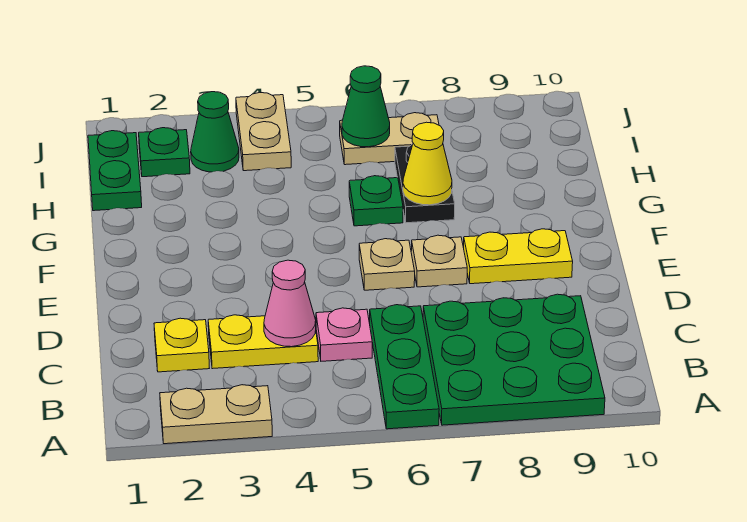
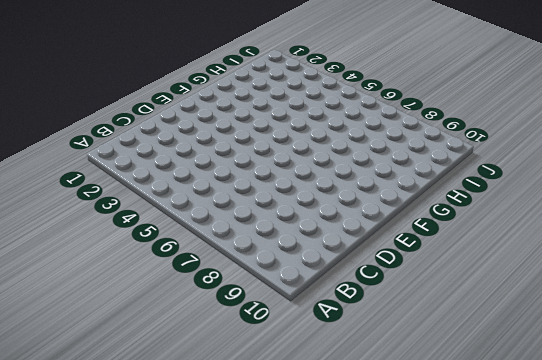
none -> tan plate A2:A3 level 1
none -> green plate A6:C6 level 1
none -> green plate A7:C9 level 1

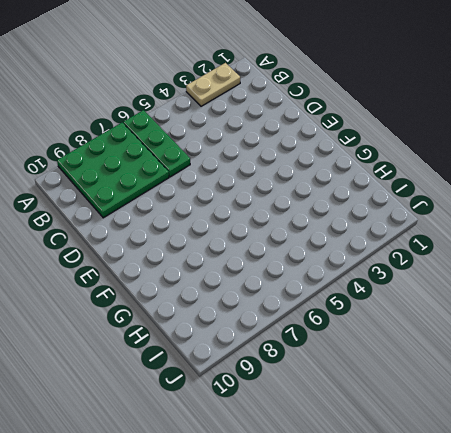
none -> yellow plate C2 level 1
none -> yellow plate C3:C4 level 1
none -> pink plate C5 level 1

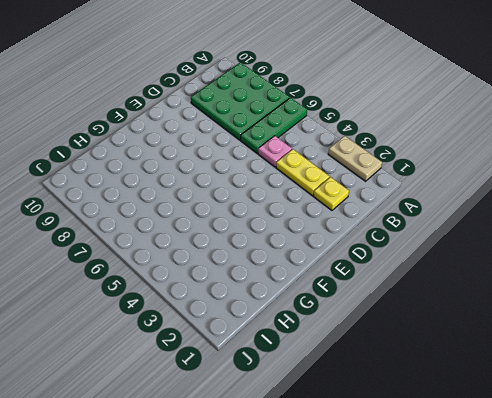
none -> tan plate E6 level 1
none -> tan plate E7 level 1
none -> yellow plate E8:E9 level 1

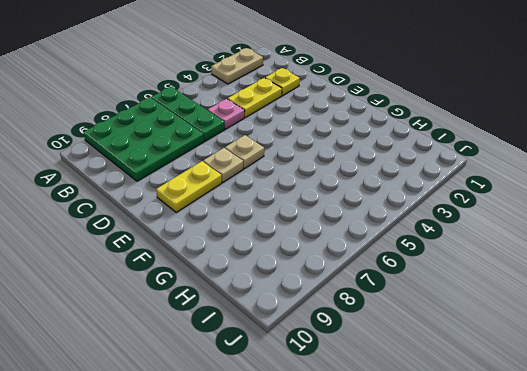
none -> green plate G6 level 1
none -> black plate G7:H7 level 1
none -> green plate H1:I1 level 1

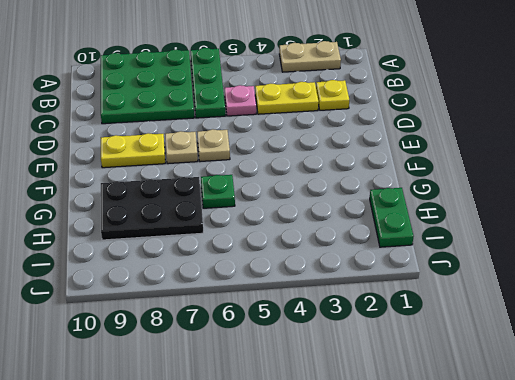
black plate G7:H9 level 1 -> black plate G7:H7 level 1
none -> green plate I2 level 1
none -> green cone I3 level 1
none -> tan plate I4:J4 level 1

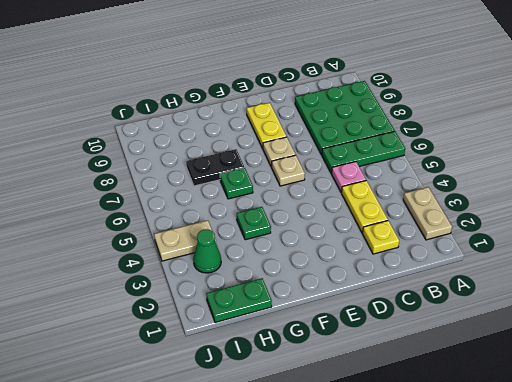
green plate G4 level 1 -> green plate I2 level 1
none -> tan plate I6:I7 level 1
none -> pink cone C4 level 2
none -> yellow cone G7 level 2

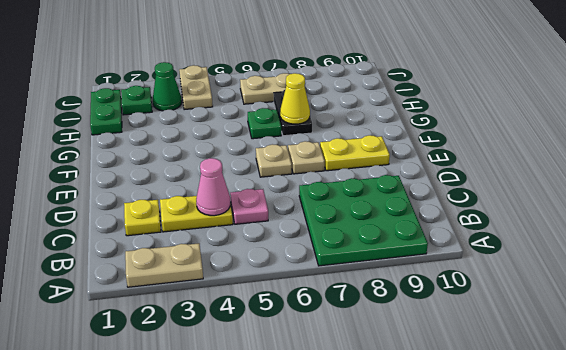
none -> green plate A6:C6 level 1
none -> green cone I6 level 2

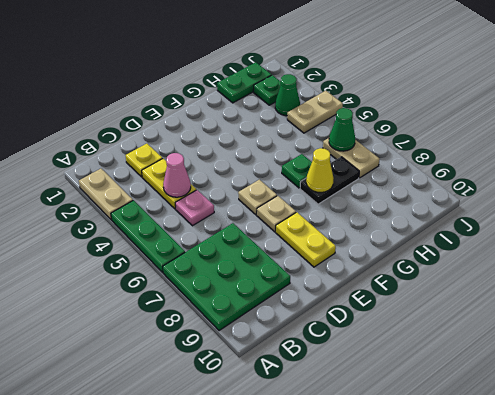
green plate A4:A6 level 1 -> green plate A6:C6 level 1

